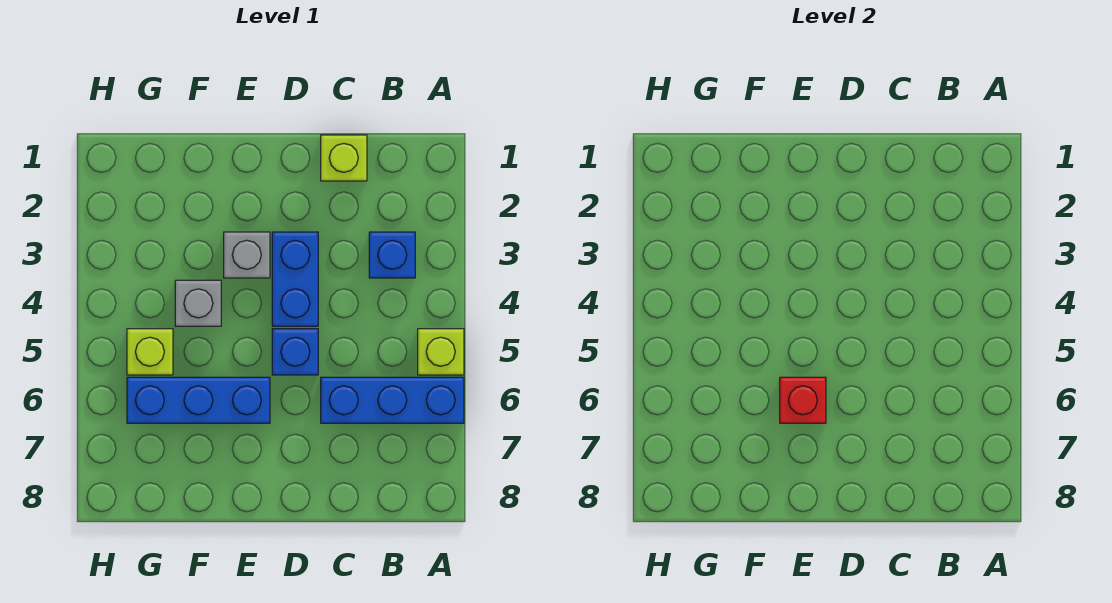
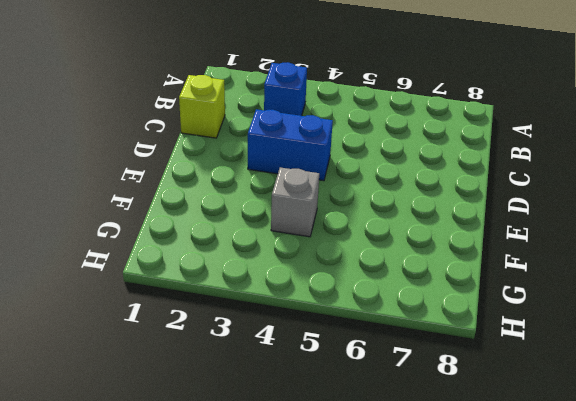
none -> lime brick A5 level 1
none -> blue brick A6:C6 level 1

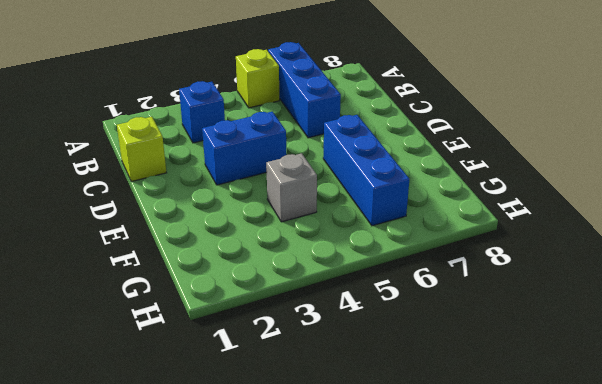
none -> blue brick D5 level 1
none -> grey brick E3 level 1

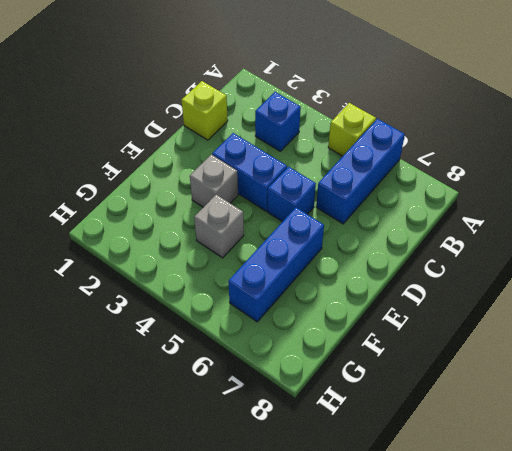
none -> lime brick G5 level 1
none -> red brick E6 level 2

